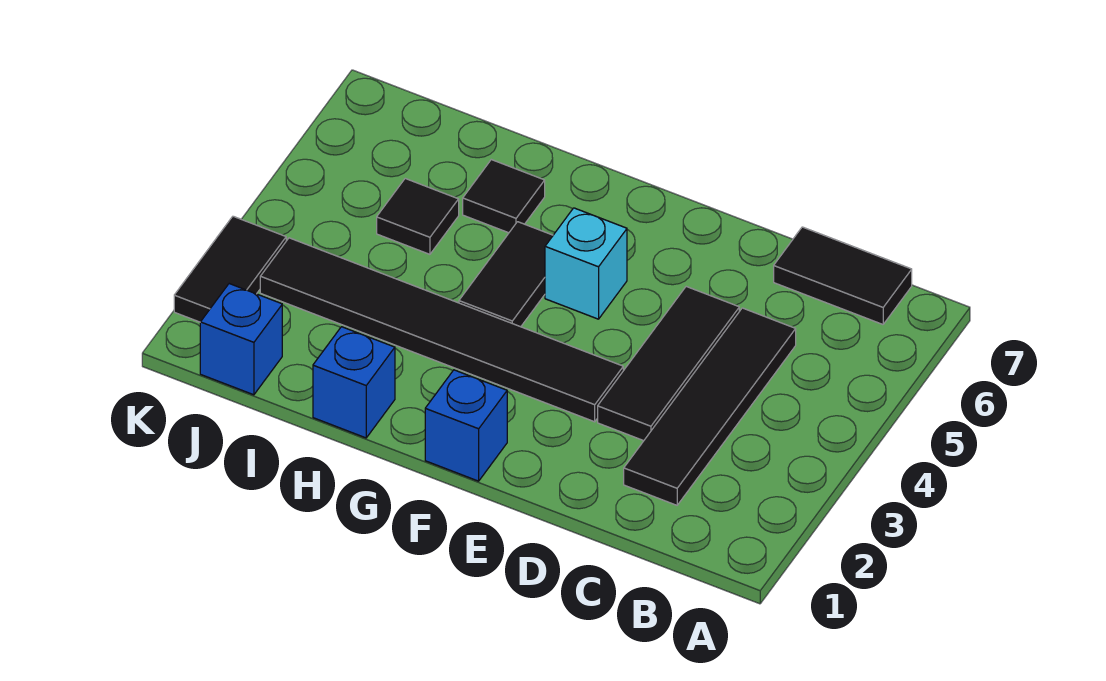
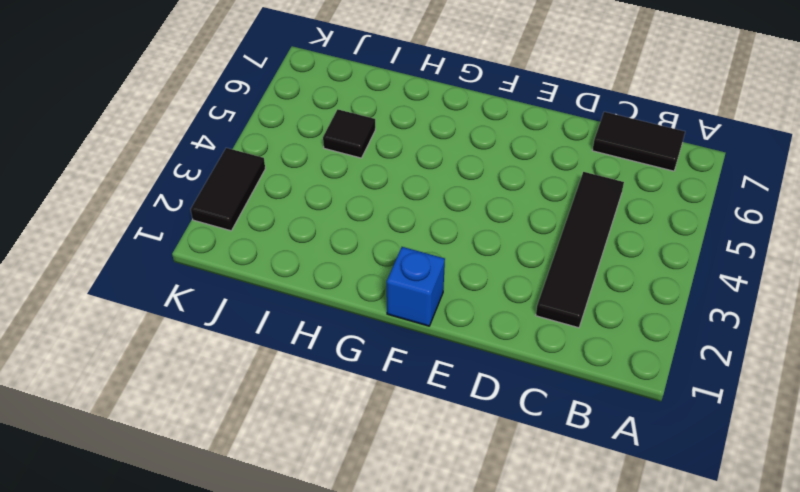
none -> black tile D3:D5 level 1
none -> black tile E3:J3 level 1
none -> cyan brick F5 level 1

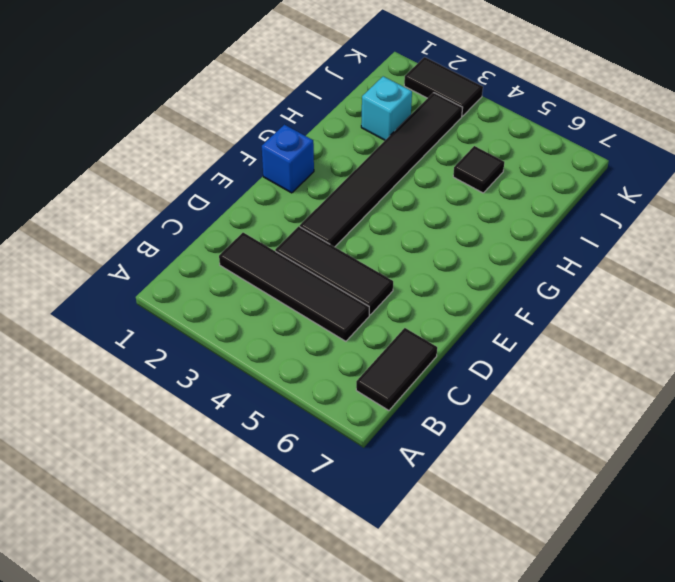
cyan brick I2 level 1 -> cyan brick F5 level 1
none -> black tile G4:G5 level 1
none -> blue brick H1 level 1
none -> black tile H6 level 1

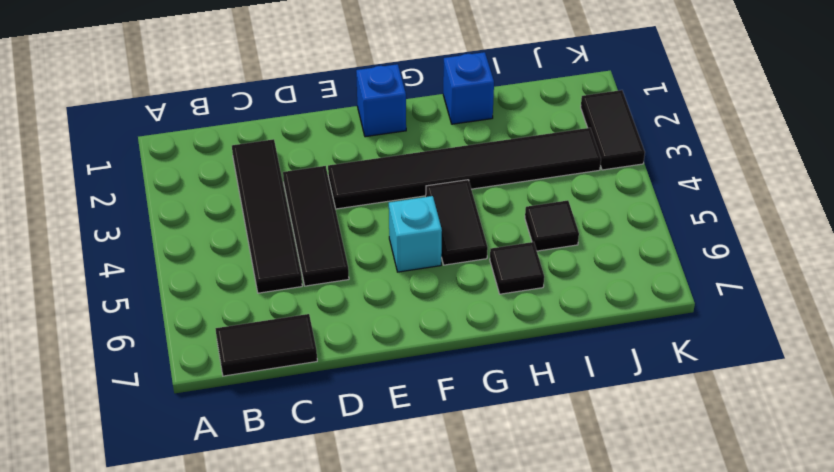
none -> blue brick J1 level 1

